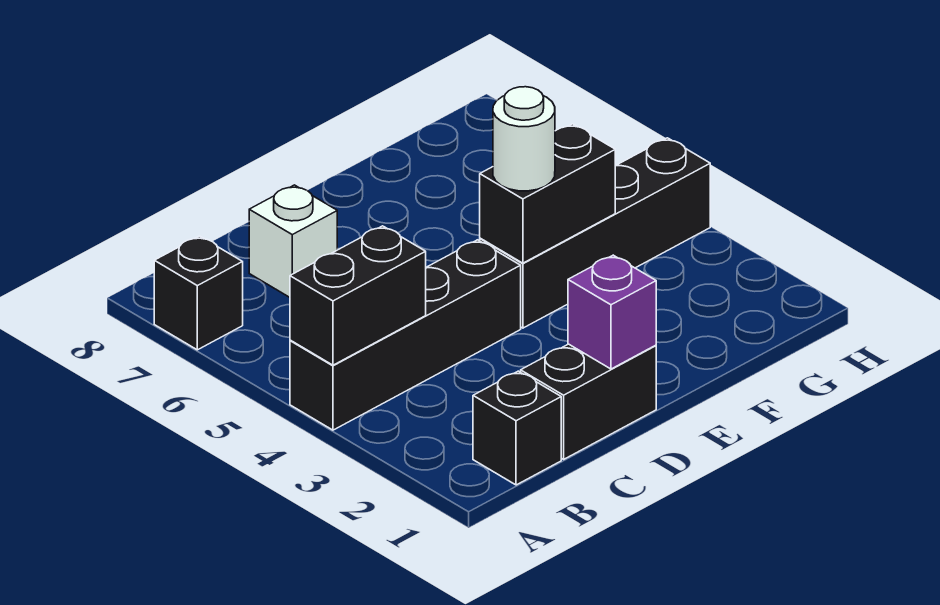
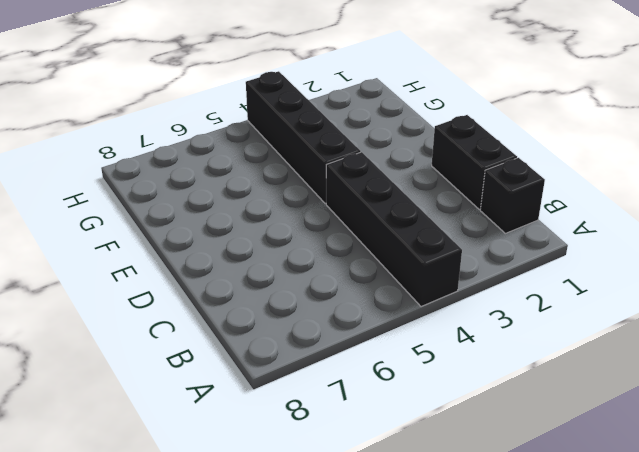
none -> black brick A7 level 1
none -> white brick C7 level 1

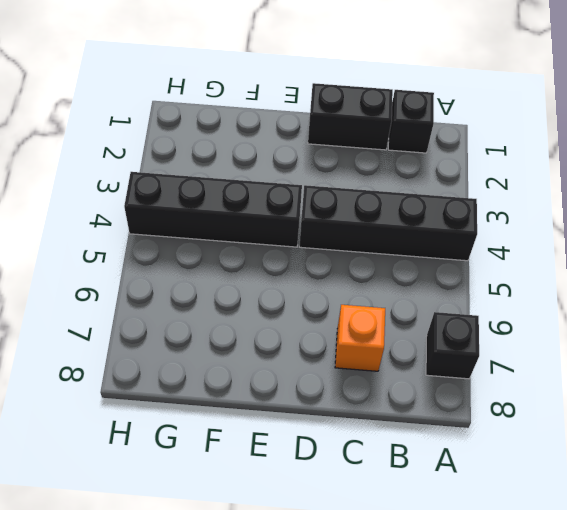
orange brick C7 level 1 -> white brick C7 level 1
none -> black brick A4:B4 level 2
none -> purple brick D1 level 2

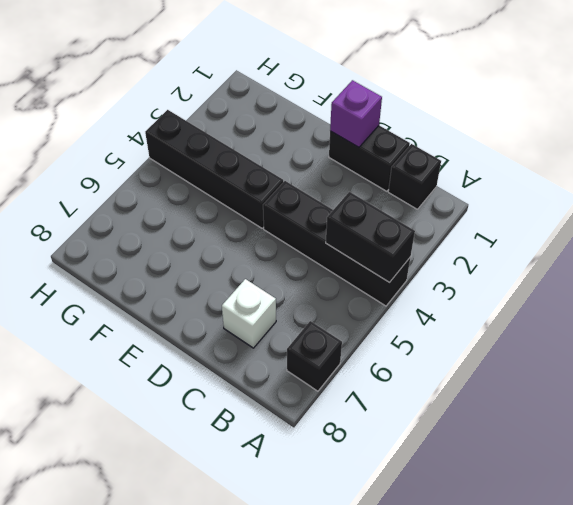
none -> black brick E4:F4 level 2
none -> white round brick E4 level 3

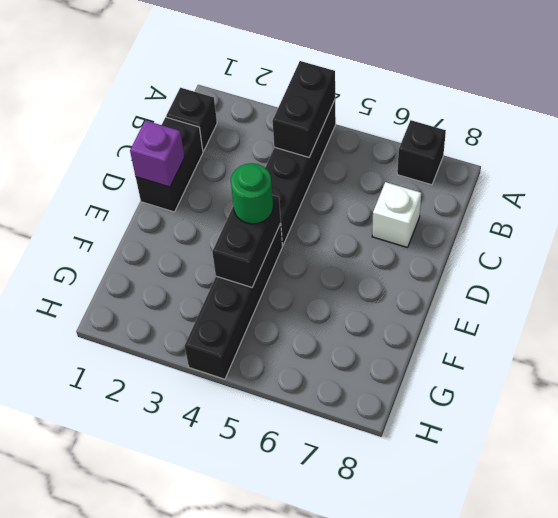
green round brick E4 level 3 -> white round brick E4 level 3

